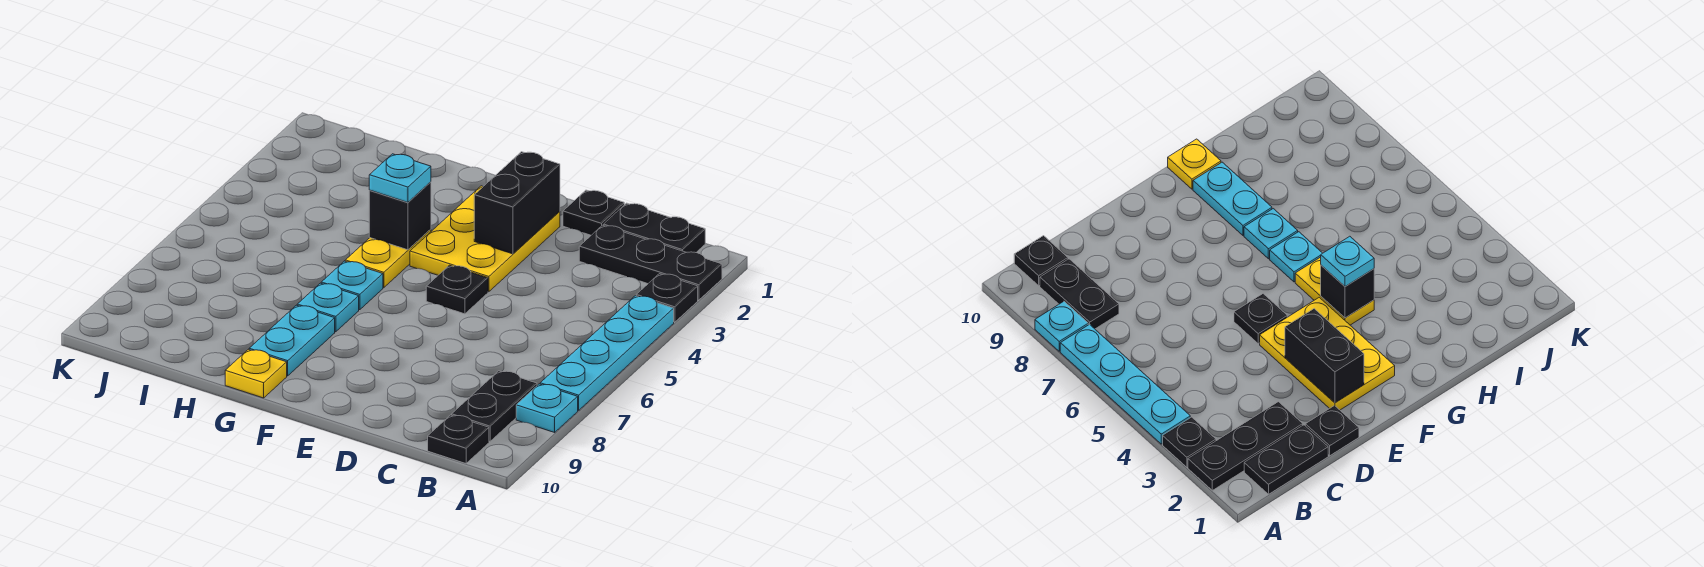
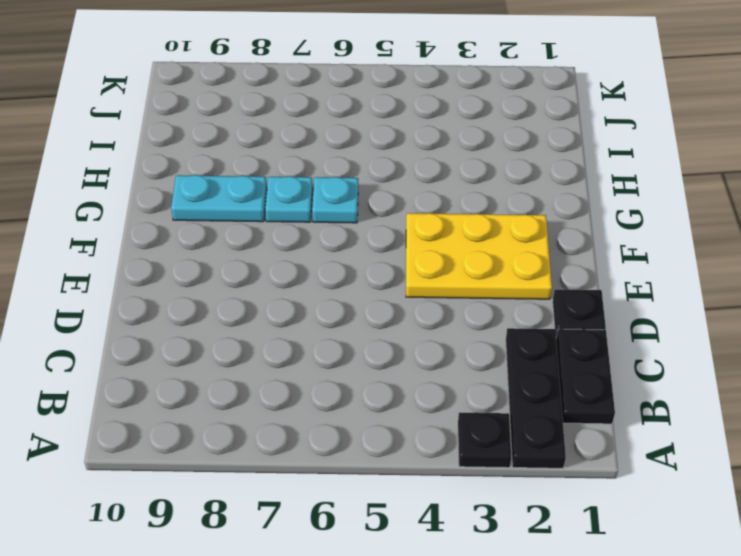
none -> cyan plate A4:A7 level 1
none -> cyan plate A8 level 1
none -> black plate B8:B9 level 1

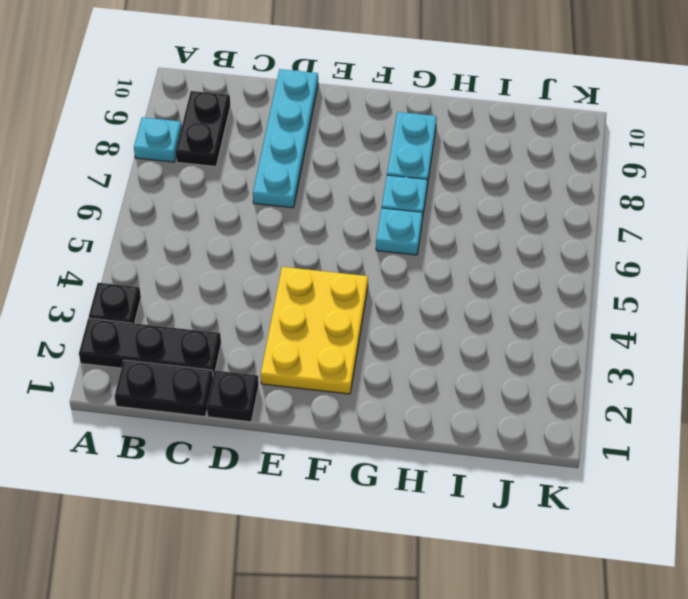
cyan plate D7:D10 level 1 -> cyan plate A4:A7 level 1
none -> black plate B10 level 1
none -> black plate E5 level 1
none -> yellow plate G4:G5 level 1

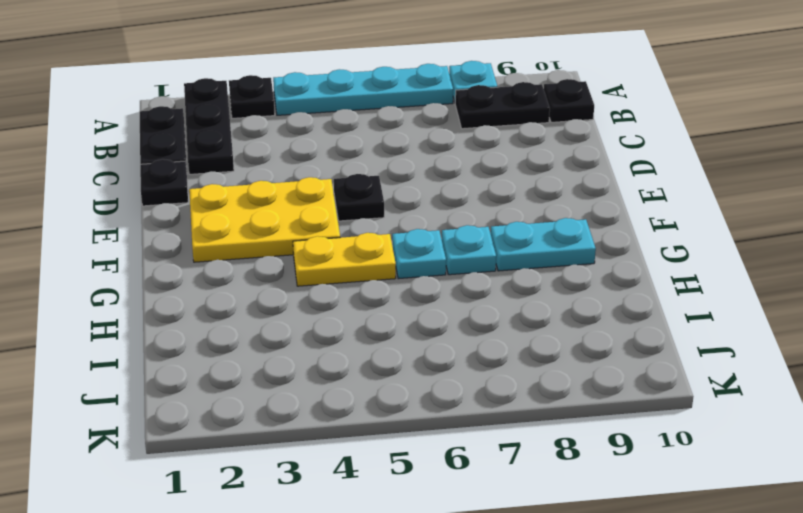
none -> yellow plate G10 level 1
none -> black brick E2:E3 level 2
none -> black brick G4 level 2

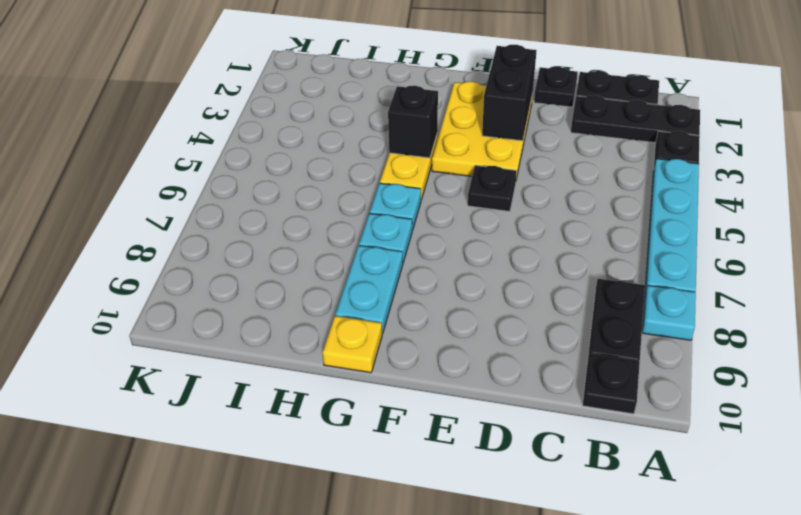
none -> cyan plate G4 level 3

